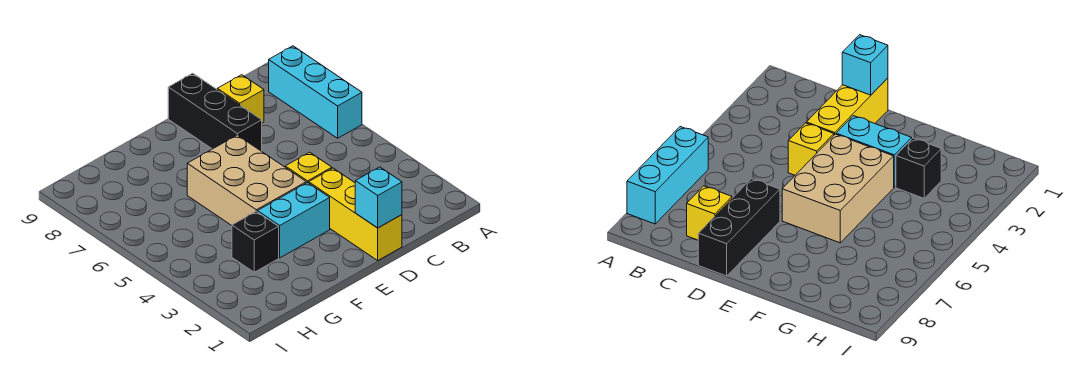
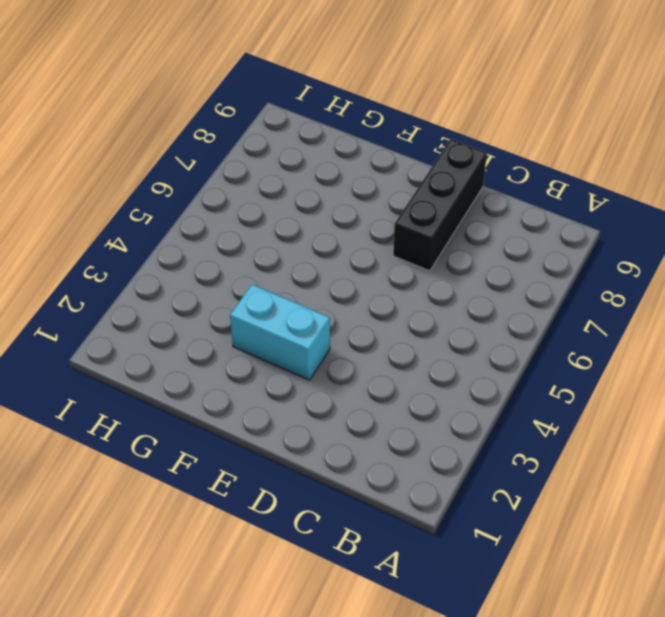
none -> cyan brick A6:A8 level 1
none -> yellow brick C8 level 1

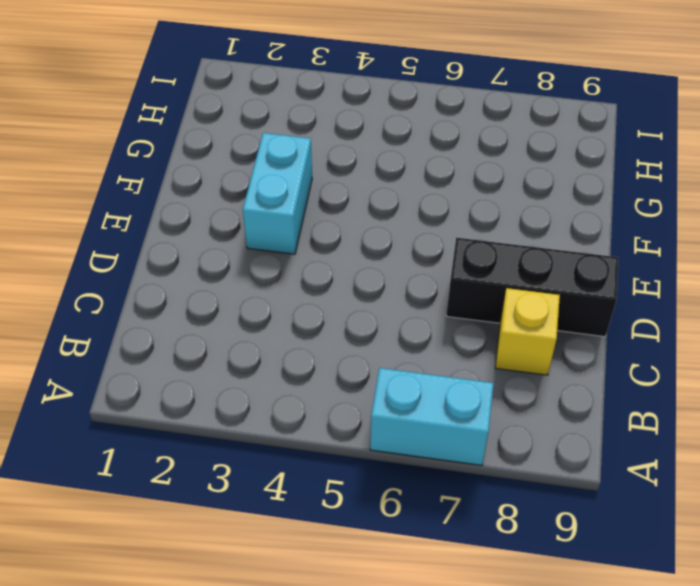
cyan brick A6:A7 level 1 -> cyan brick A6:A8 level 1
none -> yellow brick D1:D3 level 1
none -> yellow brick D4 level 1

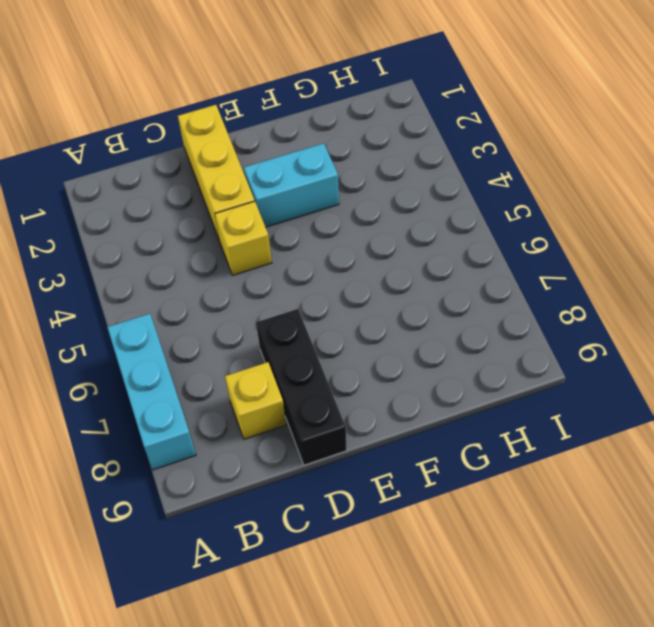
none -> tan brick E4:F6 level 1
none -> black brick G3 level 1

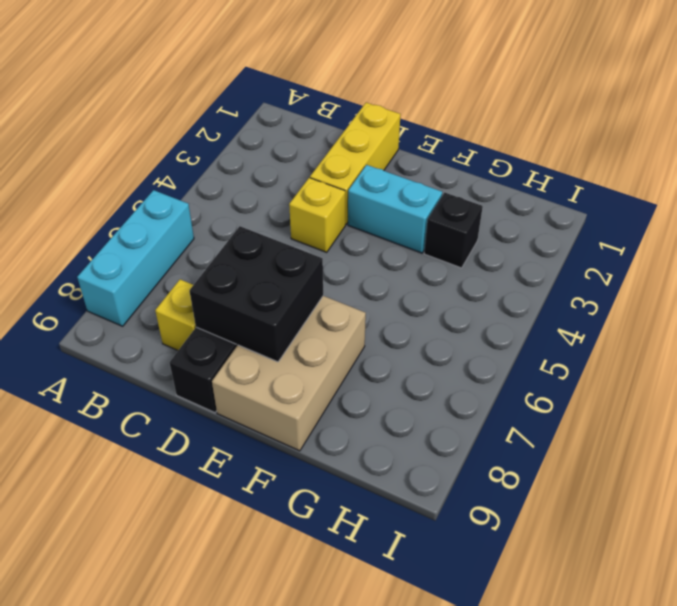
black brick D7:E8 level 2 -> none
tan brick E7:F9 level 1 -> tan brick E4:F6 level 1
none -> cyan brick D1 level 2

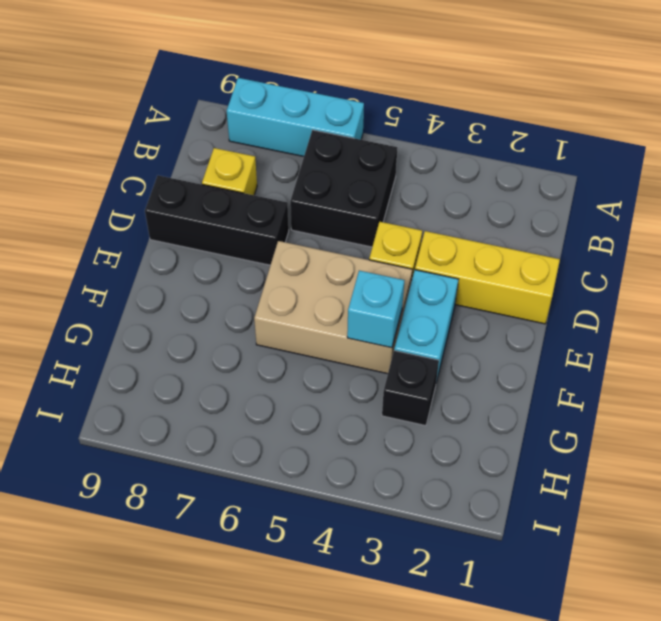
black brick B5:C6 level 1 -> none
cyan brick F4 level 2 -> cyan brick D1 level 2

